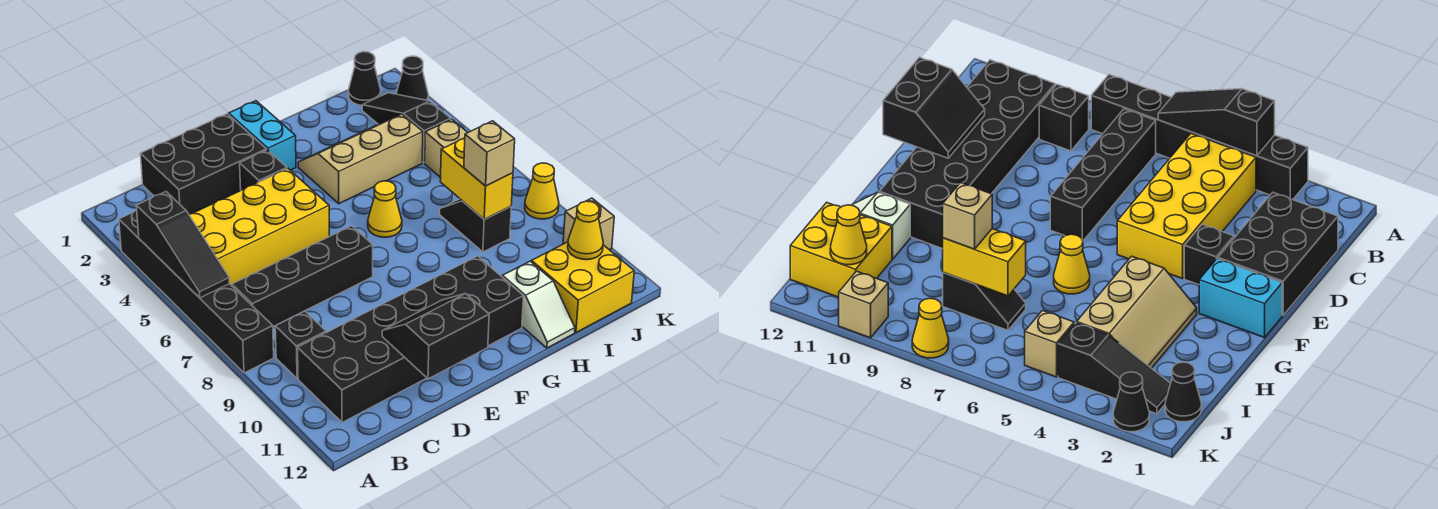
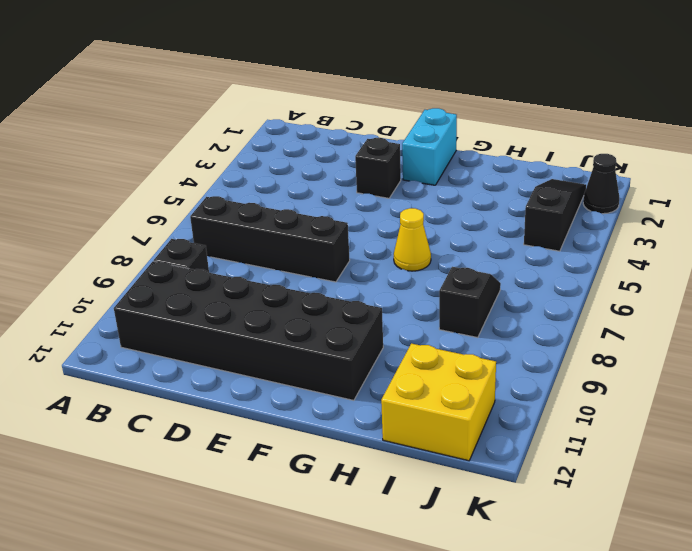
none -> black brick A3:A8 level 1
none -> yellow brick B4:E5 level 1
none -> black brick C1:E2 level 1

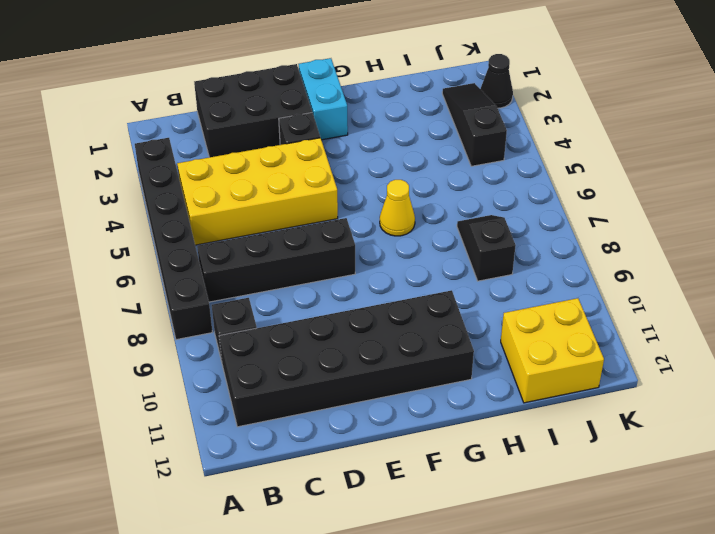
none -> tan slope G3:I4 level 1 top 4
none -> white slope H11:H12 level 1 top 11
none -> black cone J1 level 1

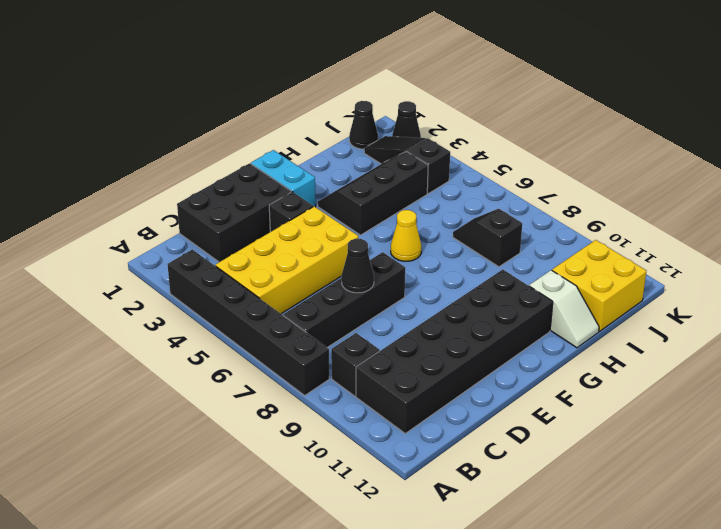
black cone D7 level 2 -> none
black slope G3:I4 level 1 top 4 -> tan slope G3:I4 level 1 top 4
none -> tan brick J5 level 1
none -> yellow cone K8 level 1
none -> tan brick K10 level 1

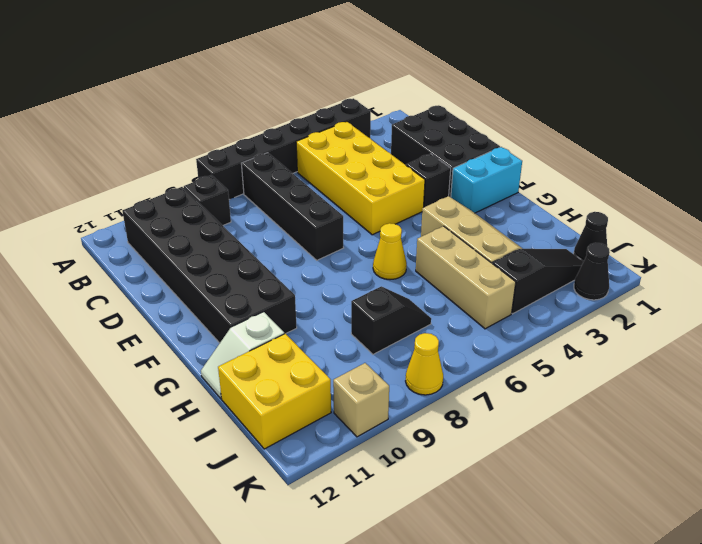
tan brick H5:J5 level 1 -> tan brick J5 level 1
none -> black slope A4:A6 level 2 top 4
none -> black slope D11:E12 level 2 top 12
none -> yellow brick I7:I8 level 2

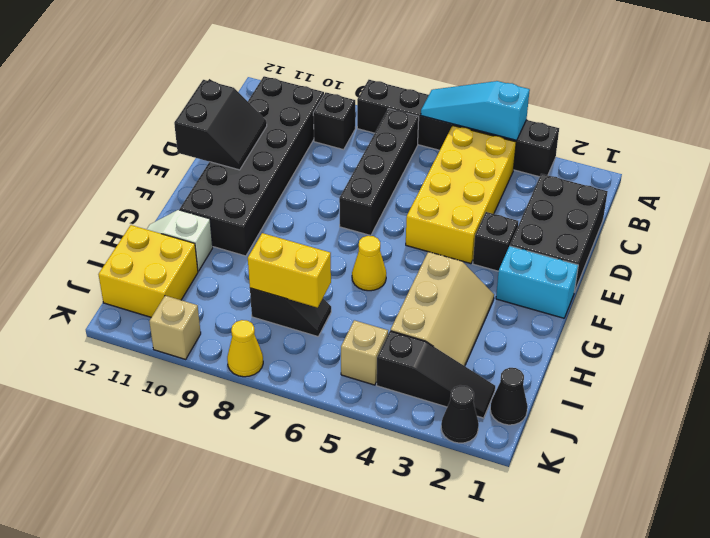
cyan slope A4:A6 level 2 top 4 -> black slope A4:A6 level 2 top 4
none -> yellow cone J11 level 2
none -> tan brick I8 level 3

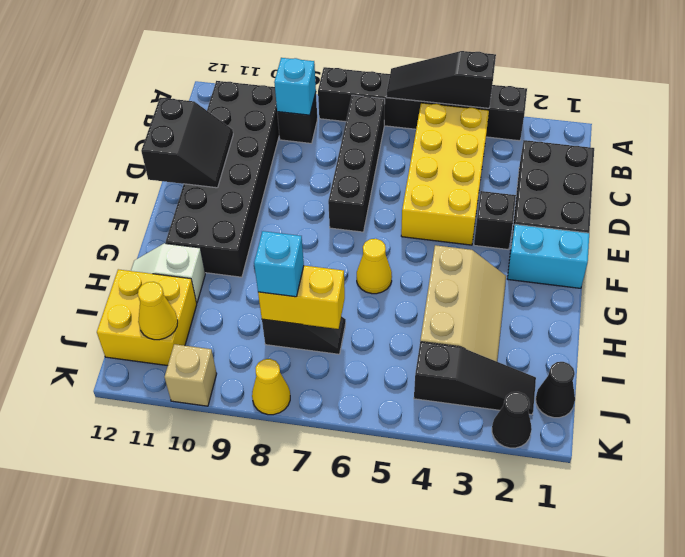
cyan brick B9 level 2 -> none
cyan brick I8 level 3 -> tan brick I8 level 3
none -> tan brick J5 level 1

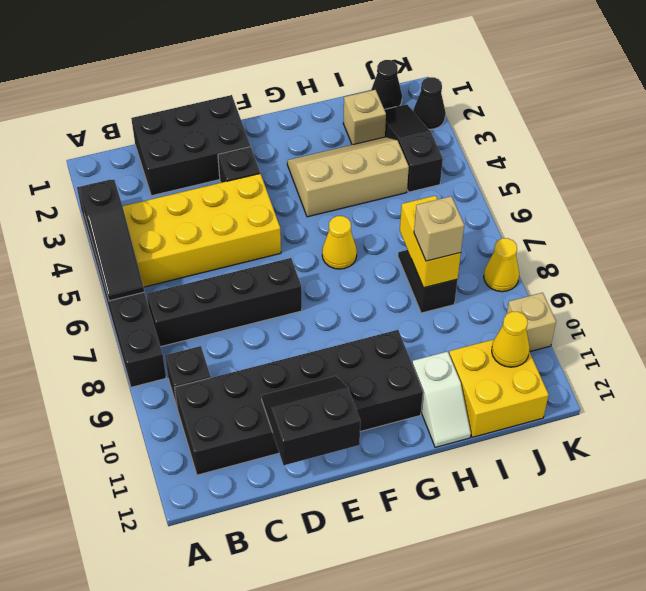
tan brick I2 level 1 -> tan brick J5 level 1
none -> cyan brick F1:F2 level 1

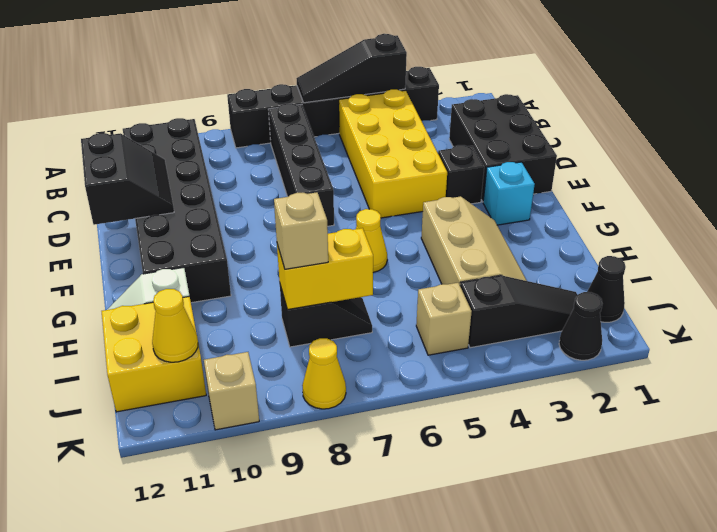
cyan brick F2 level 1 -> cyan brick F1:F2 level 1
none -> black brick B9 level 1

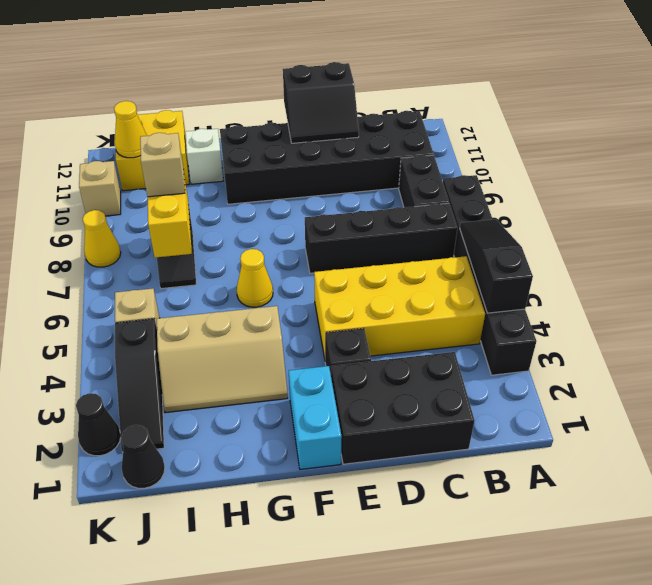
black brick B8:B9 level 1 -> black brick B9 level 1

